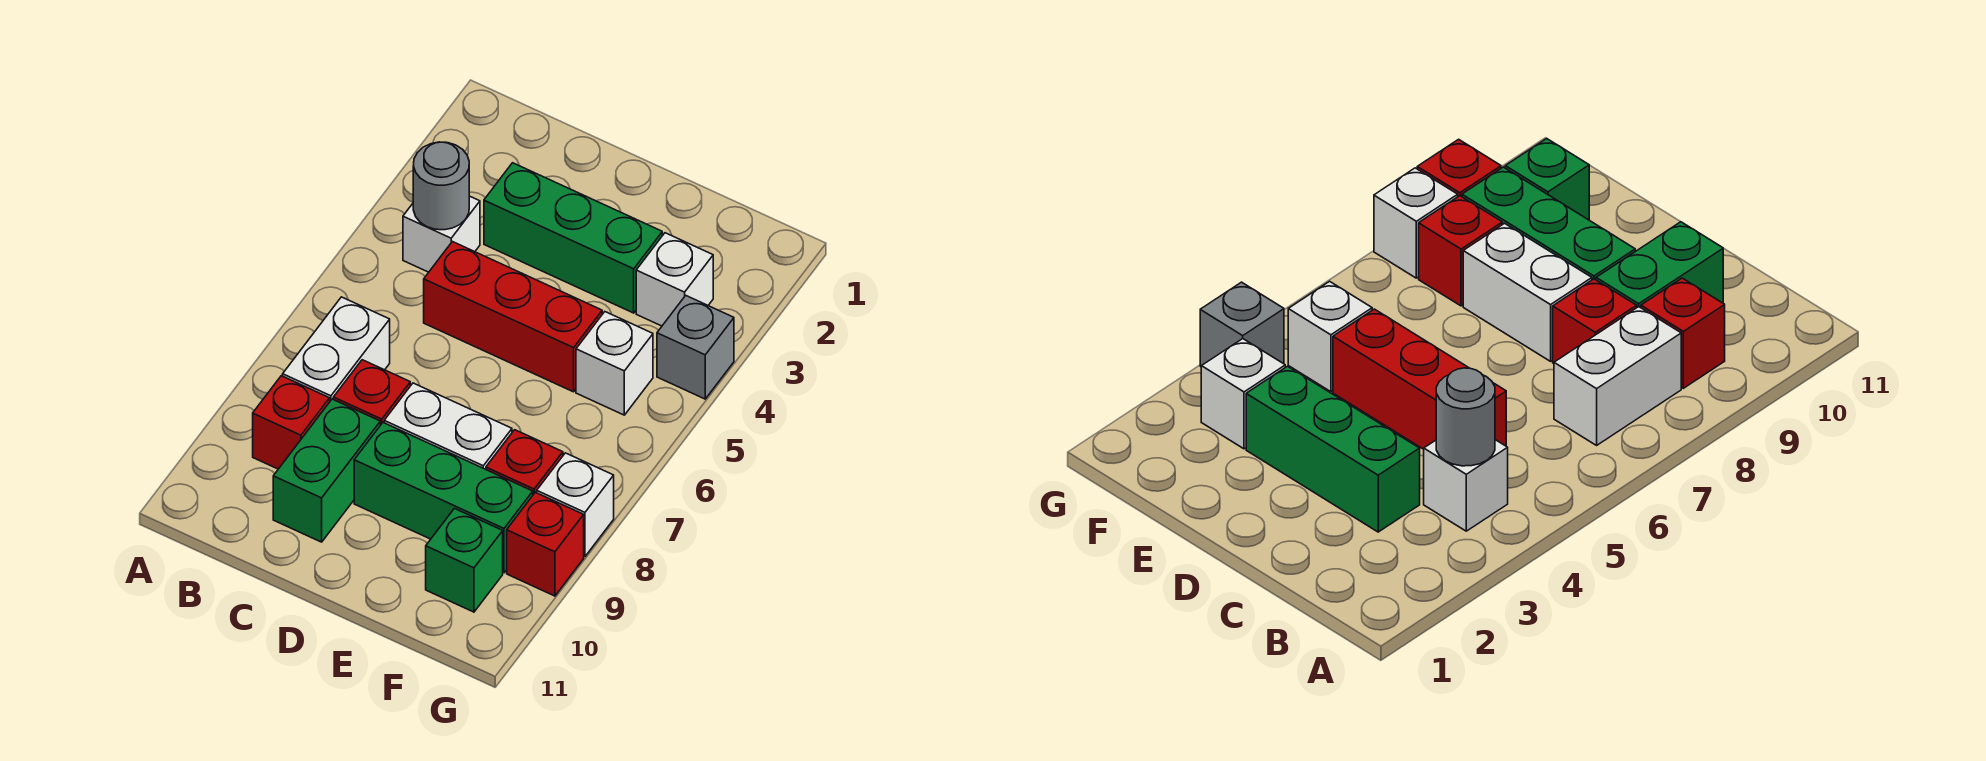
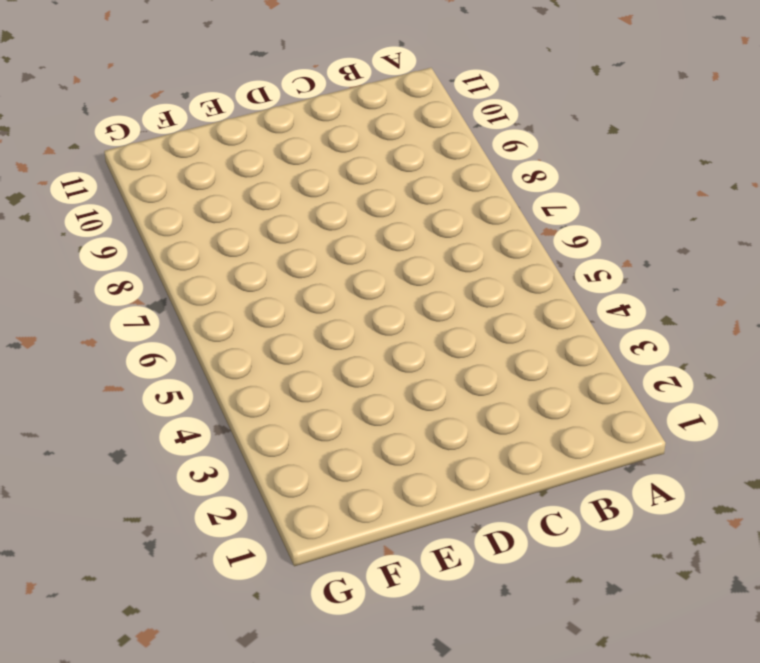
none -> white brick B4 level 1
none -> white brick B7:B8 level 1
none -> red brick B9 level 1

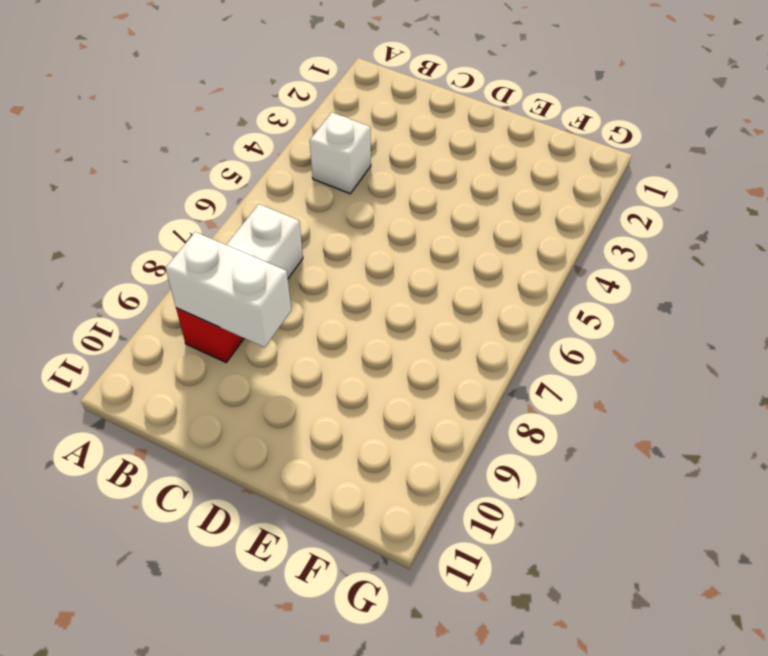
white brick B9:C9 level 2 -> white brick D8:E8 level 1
none -> green brick C3:E3 level 1
none -> red brick C5:E5 level 1
none -> red brick C8 level 1

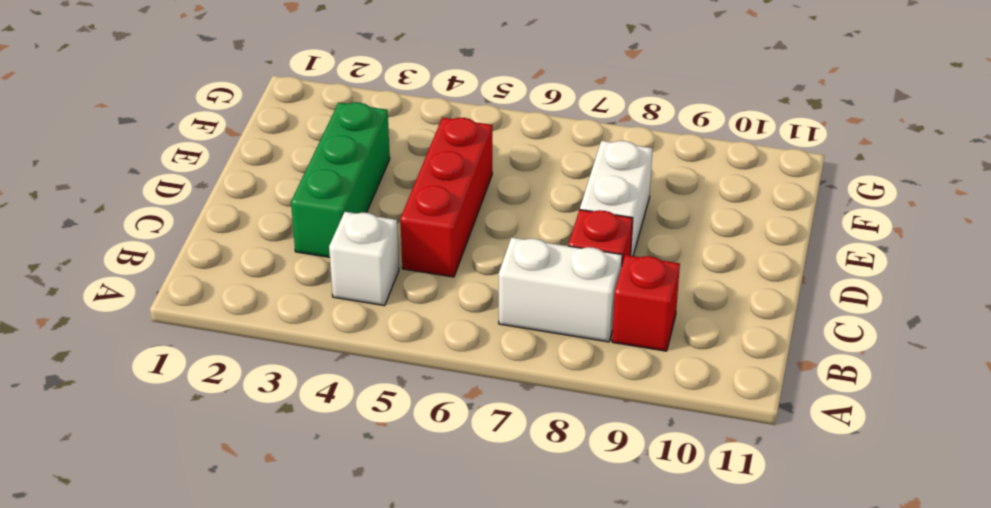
none -> green brick C9:C10 level 1
none -> green brick D9:F9 level 1
none -> white brick F3 level 1

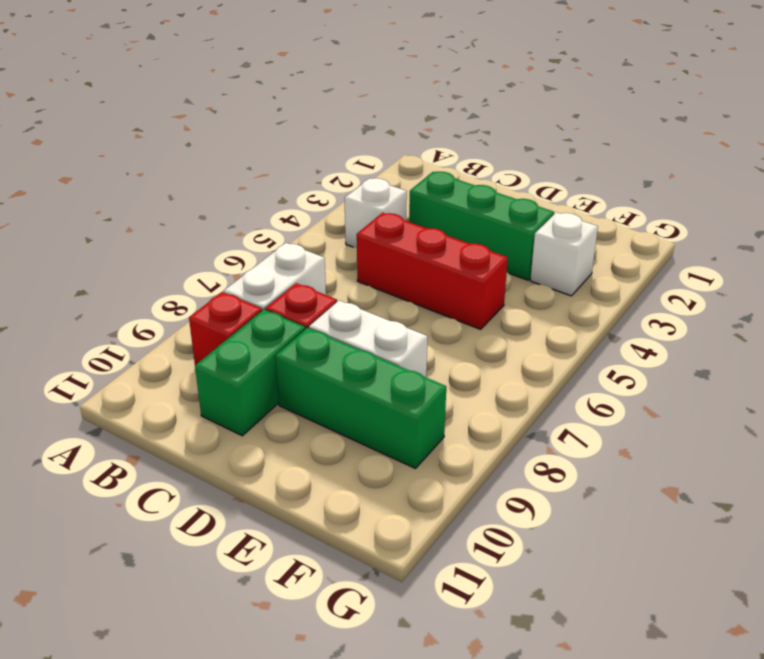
none -> white brick F5 level 1
none -> red brick F8 level 1
none -> green brick F10 level 1

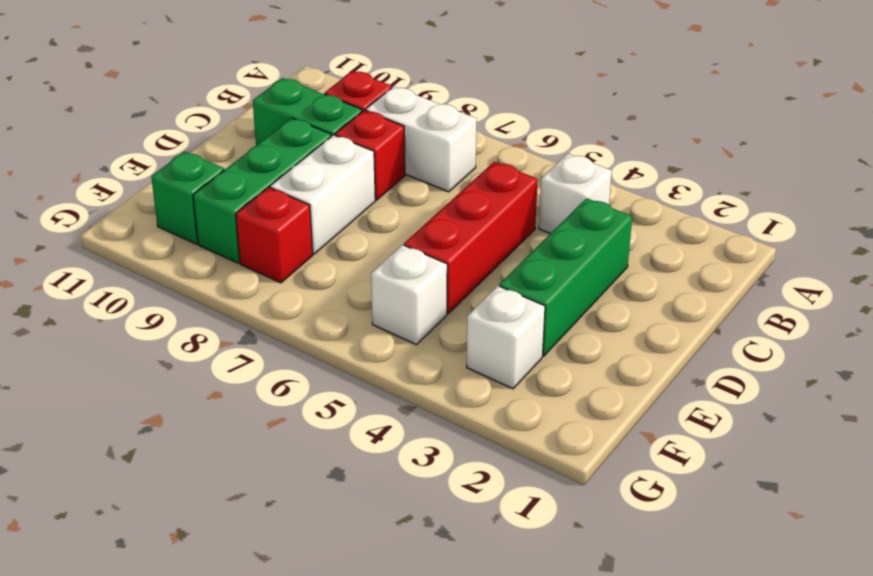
none -> grey brick G4 level 1
none -> white brick G8 level 1
none -> red brick G9 level 1

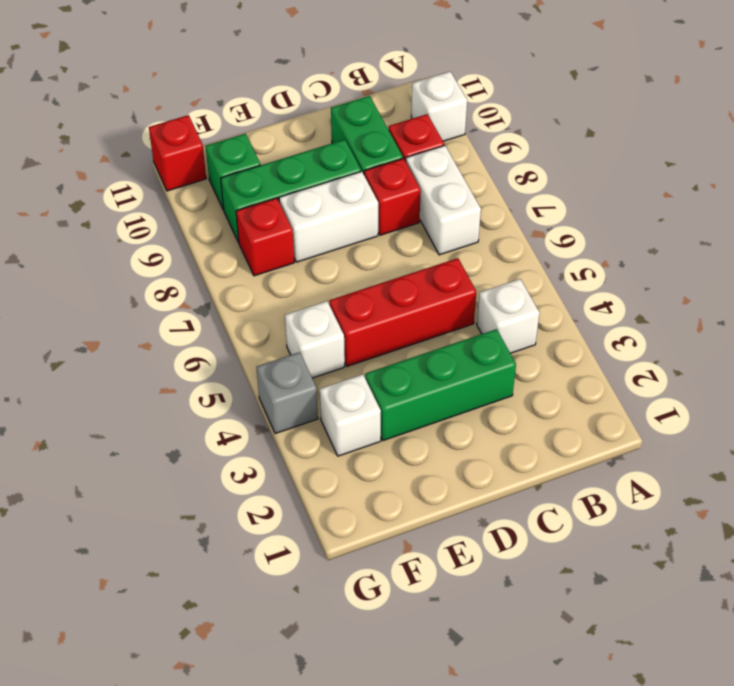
white brick A10 level 1 -> white brick G8 level 1
red brick G11 level 1 -> red brick G9 level 1
none -> grey round brick B4 level 2

